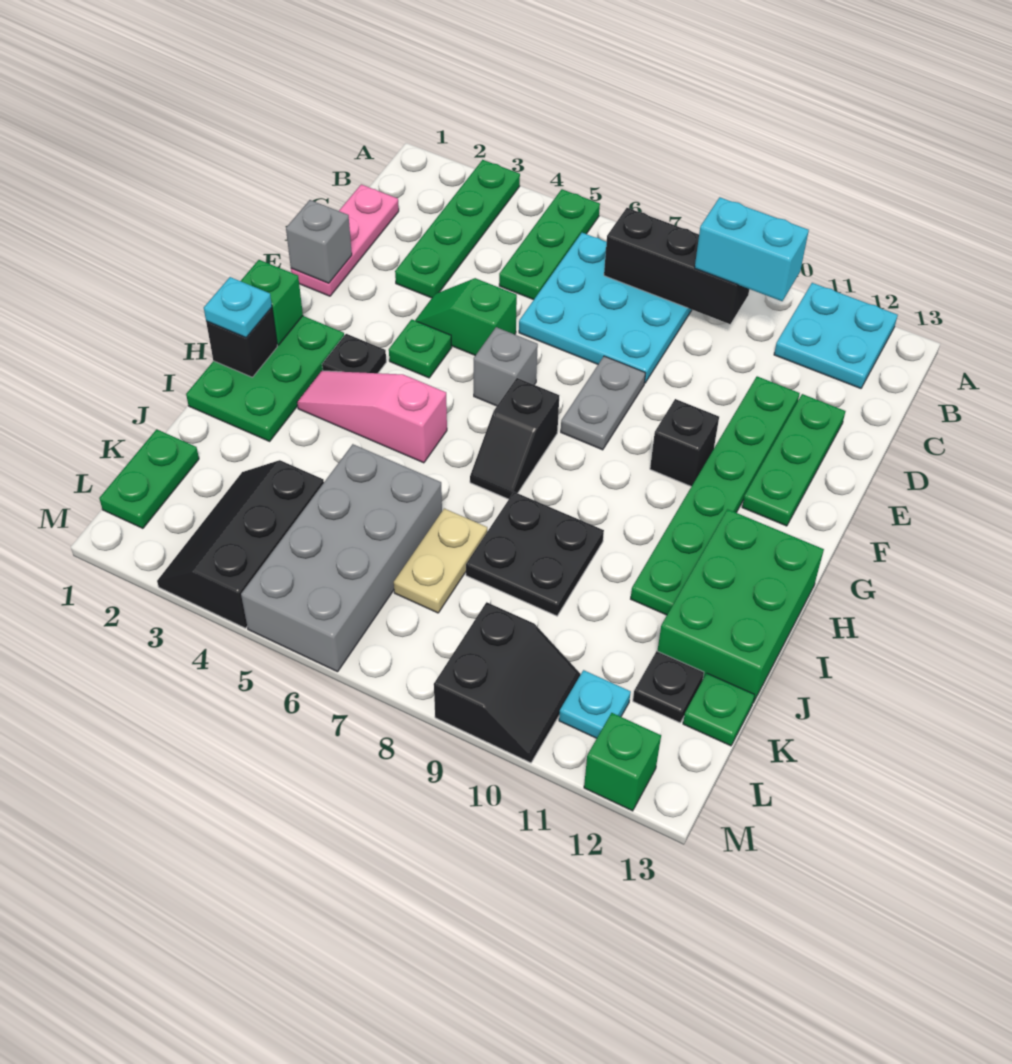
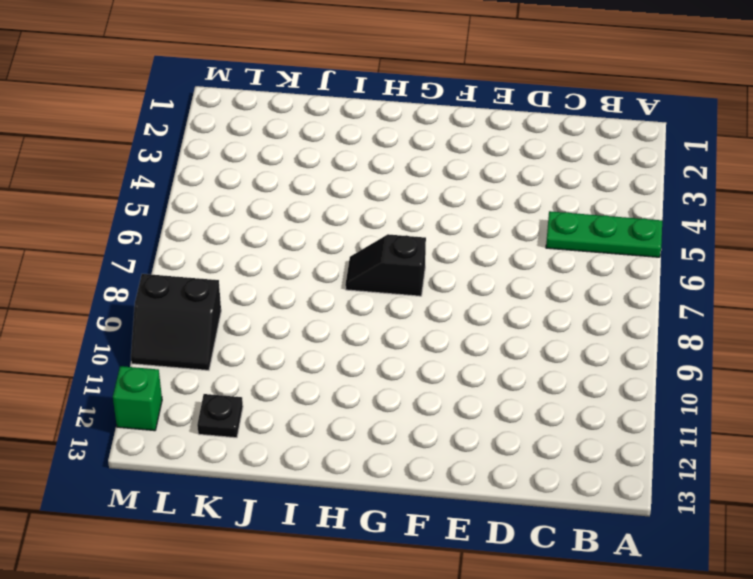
none -> green plate A3:D3 level 1
none -> cyan plate A11:B12 level 1
none -> cyan plate B6:D8 level 1
none -> pink plate C1:E1 level 1

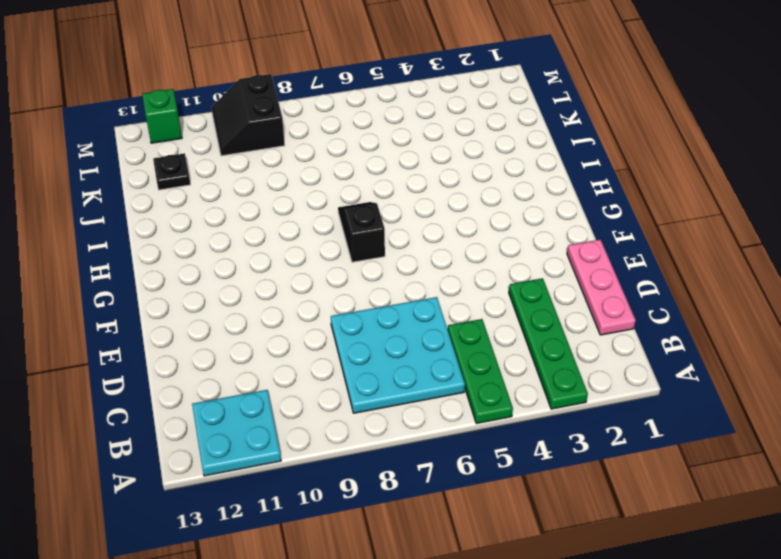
none -> green plate D11:I11 level 1
none -> green plate D12:F12 level 1
none -> green slope E4:E5 level 1 top 5
none -> grey plate E8:F8 level 1

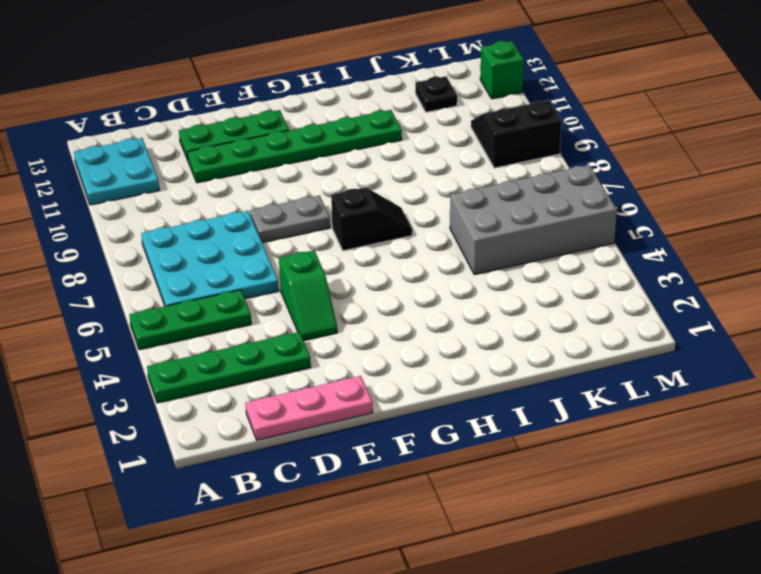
none -> green plate F4 level 1
none -> grey brick F6 level 1
none -> black brick F10 level 1
none -> green plate G1:I2 level 1

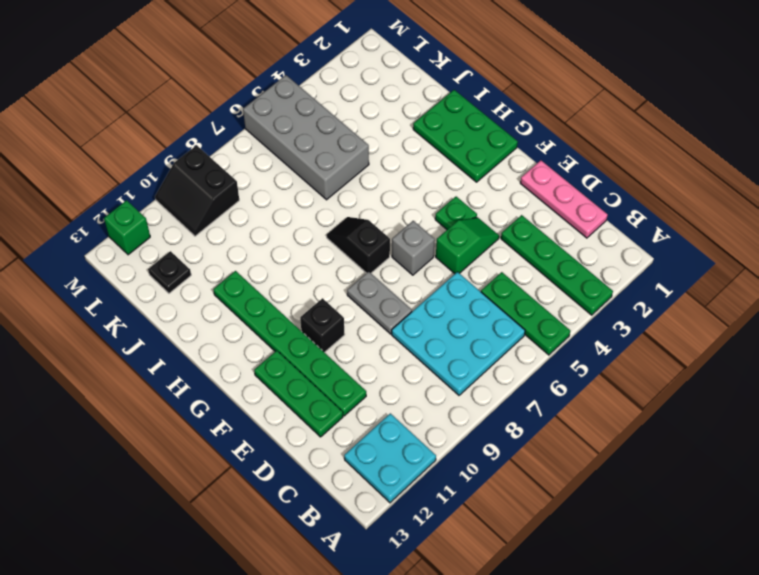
none -> black plate G3 level 1
none -> pink slope H3:H5 level 1 top 5
none -> green brick H12:J13 level 1
none -> black plate I8:J9 level 1

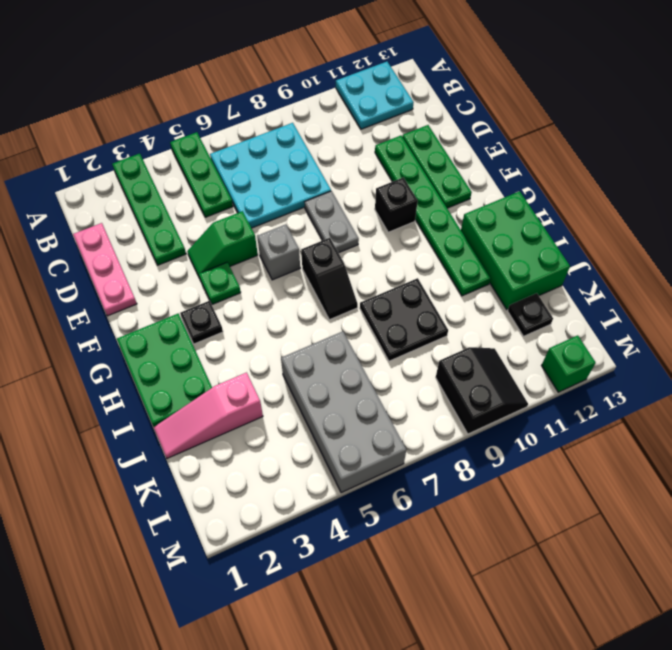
pink slope J1:J3 level 1 top 3 -> pink slope H3:H5 level 1 top 5
none -> tan plate J7:K7 level 1
none -> green plate K1:L1 level 1
none -> black slope K3:M4 level 1 top 4
none -> green plate K13 level 1

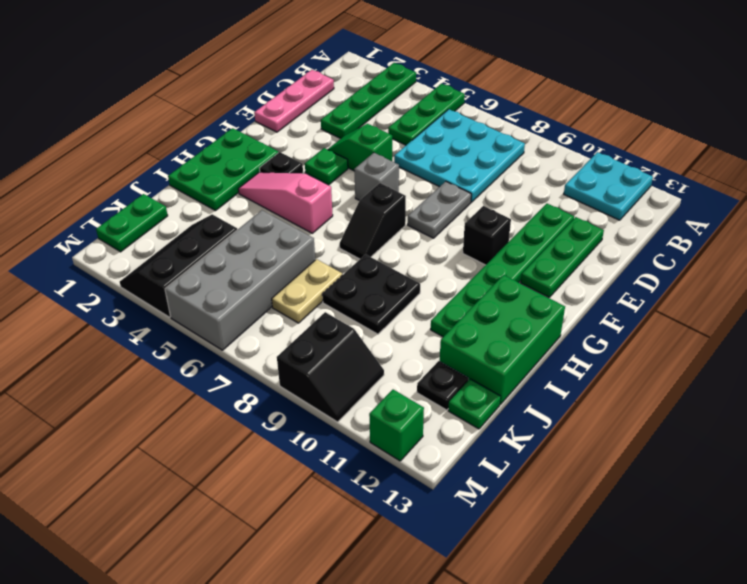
none -> cyan plate L11 level 1
none -> black brick B7:B9 level 2
none -> grey brick E1 level 2
none -> green brick G1 level 2

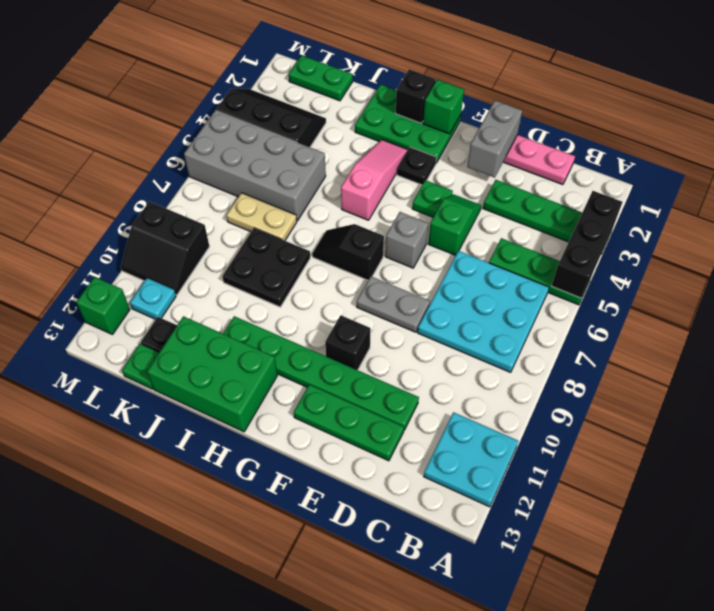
black brick A3:A5 level 2 -> black brick B7:B9 level 2
grey brick E1:E2 level 2 -> grey brick E1 level 2
none -> cyan brick B9:B10 level 3
none -> cyan plate H1 level 3

